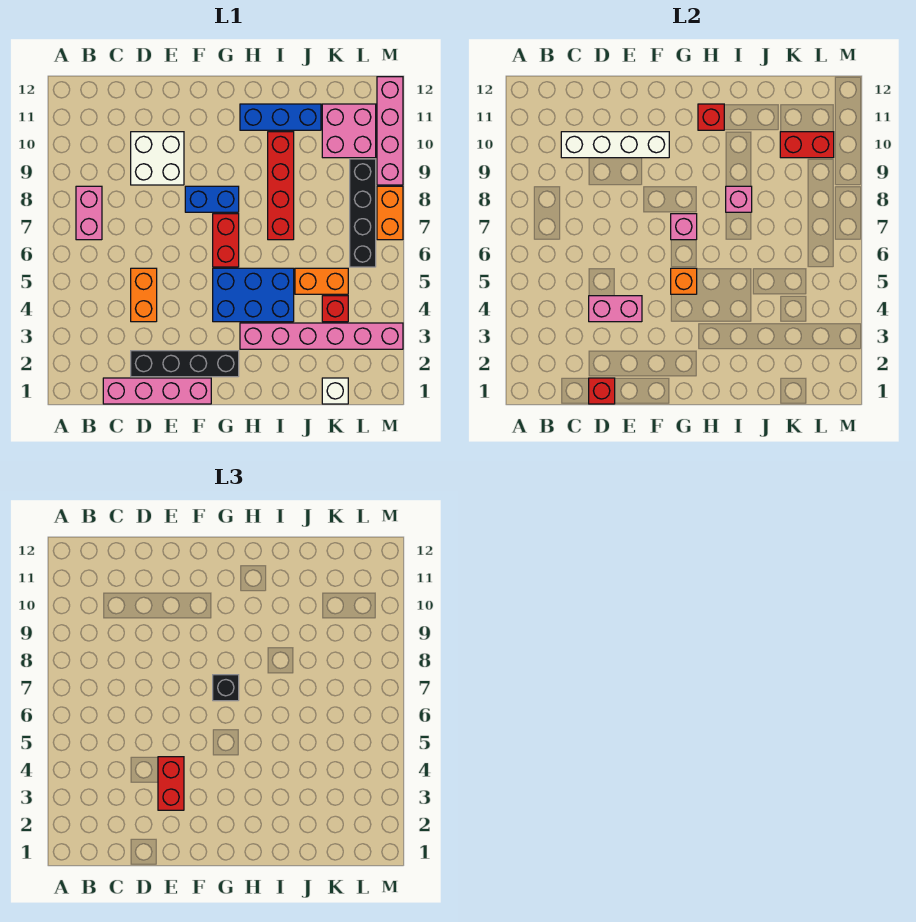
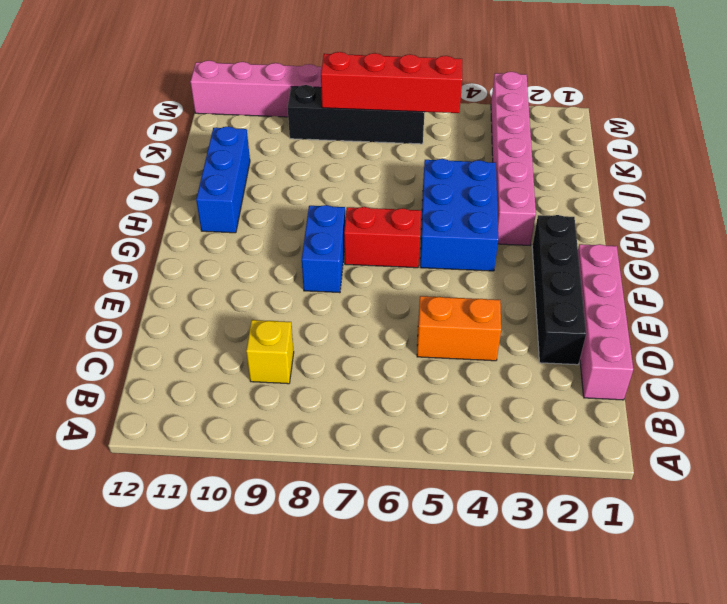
yellow brick C9 level 1 -> none
red brick L5:L8 level 2 -> red brick I7:I10 level 1
none -> pink brick B7:B8 level 1
none -> white brick D9:E10 level 1
none -> orange brick J5:K5 level 1

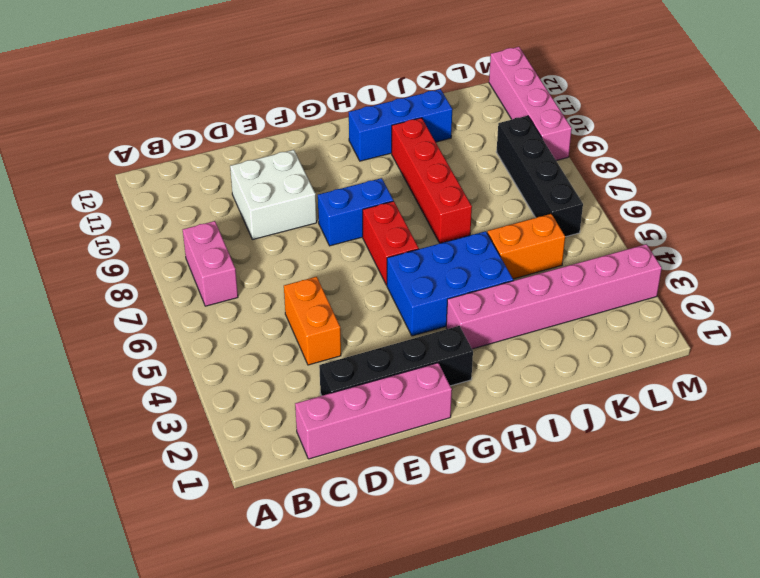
none -> white brick K1 level 1
none -> red brick K4 level 1
none -> pink brick K10:L11 level 1

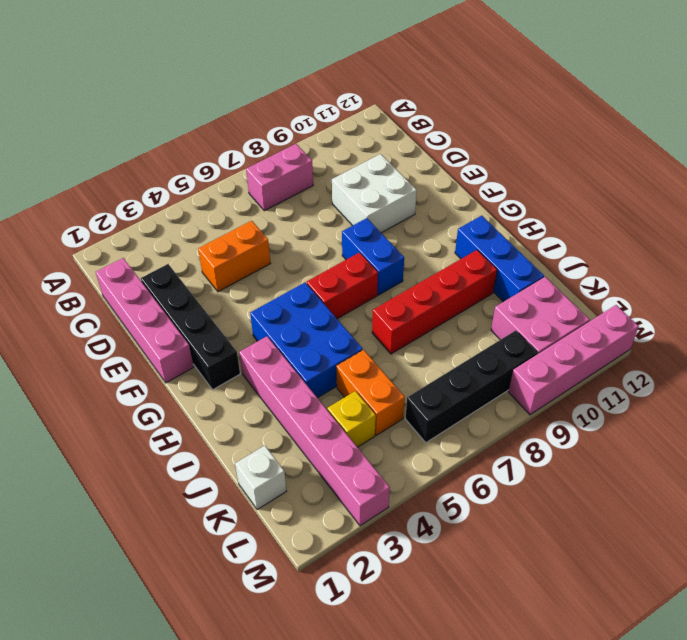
yellow brick K4 level 1 -> red brick K4 level 1
none -> orange brick M7:M8 level 1
none -> white brick C10:F10 level 2
none -> red brick D1 level 2

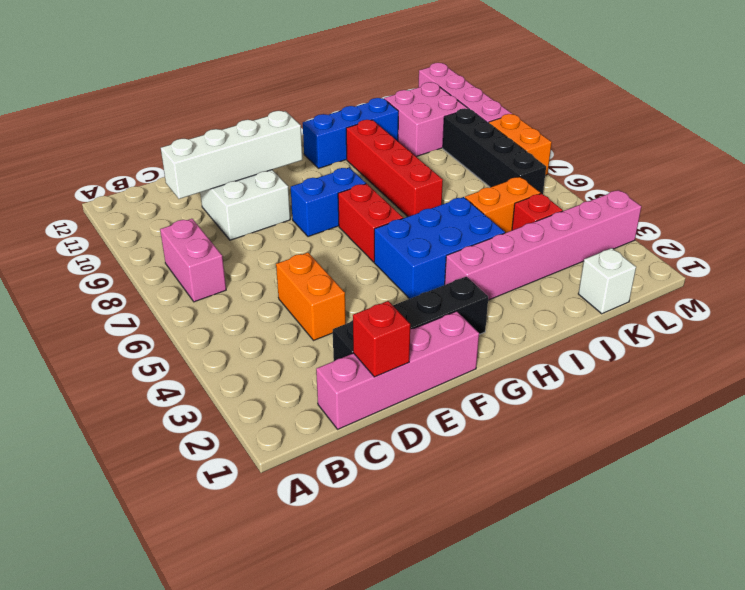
none -> pink brick D4:E4 level 2
none -> orange brick G5 level 2
none -> pink brick G7 level 2

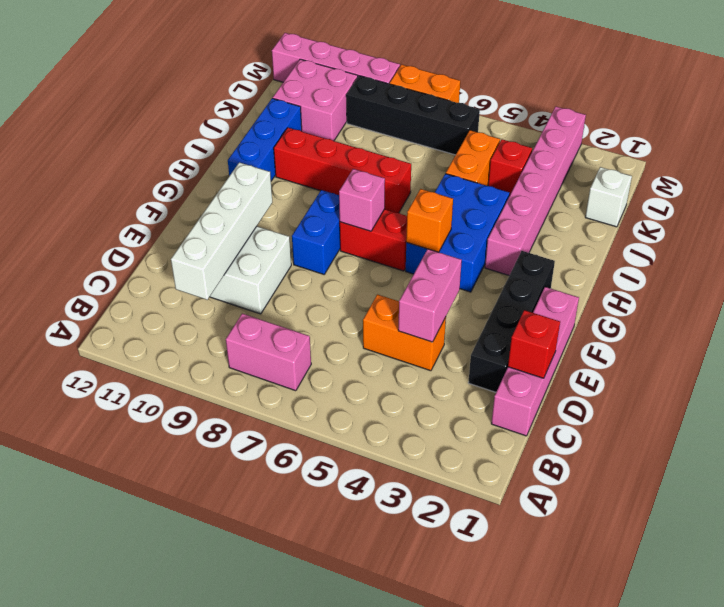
none -> red brick H11 level 2
none -> pink brick I8 level 2
none -> red brick K10:L10 level 2

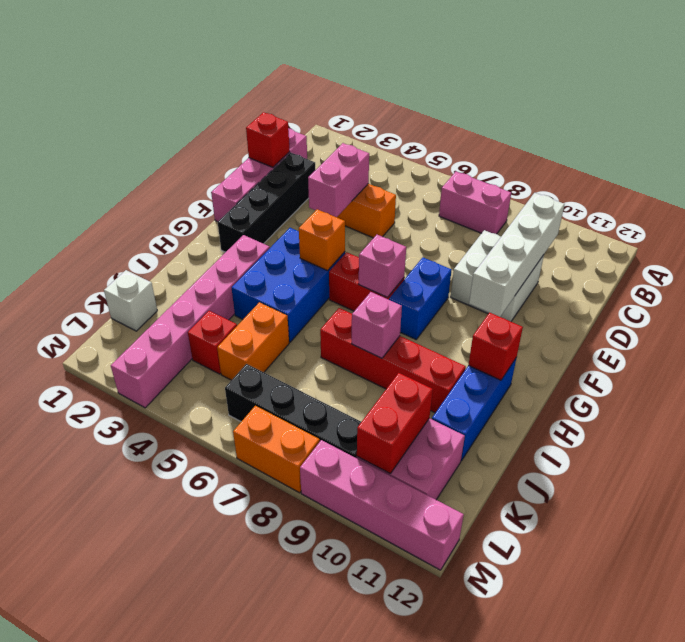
none -> red brick E3:E4 level 3
none -> black brick G7 level 3

